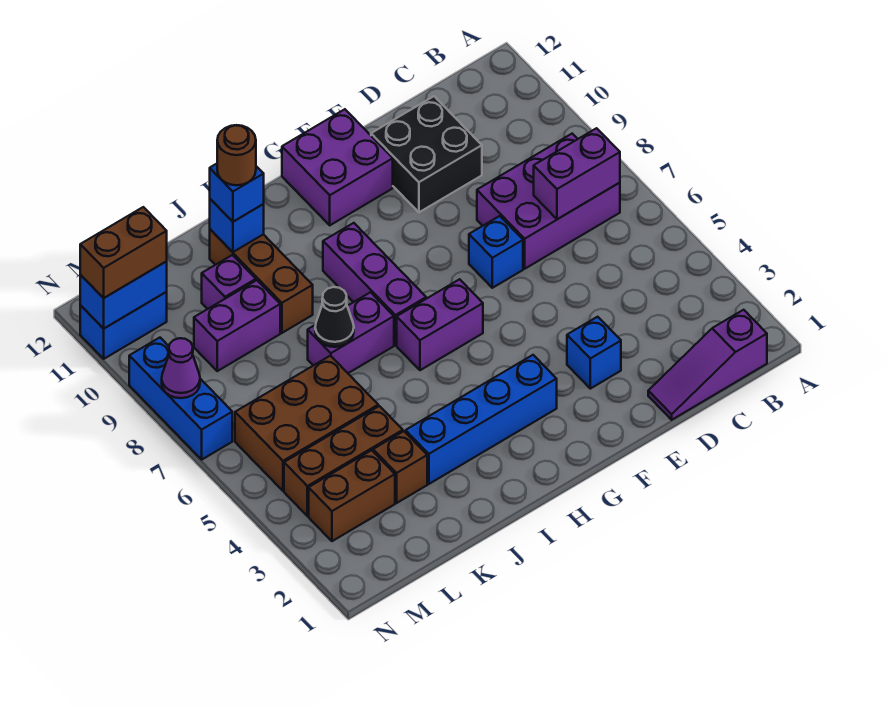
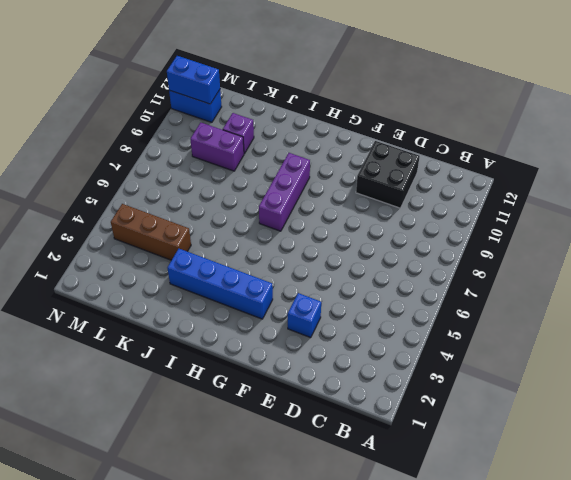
none -> purple slope B1:D1 level 1 top B
none -> purple brick B7:D8 level 1
none -> blue brick E7 level 1

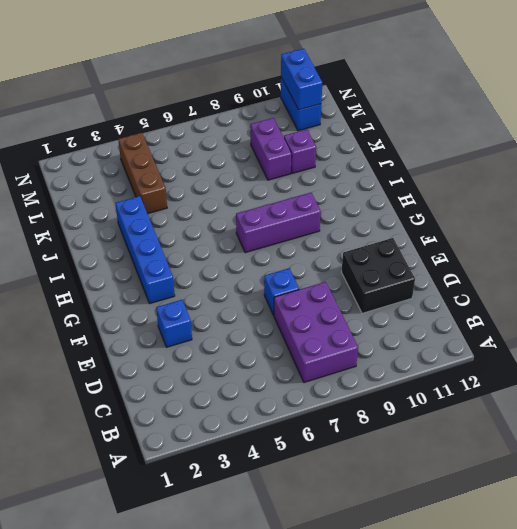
none -> purple slope B1:D1 level 1 top B
none -> purple brick F11:G12 level 1
none -> purple brick G6:H6 level 1

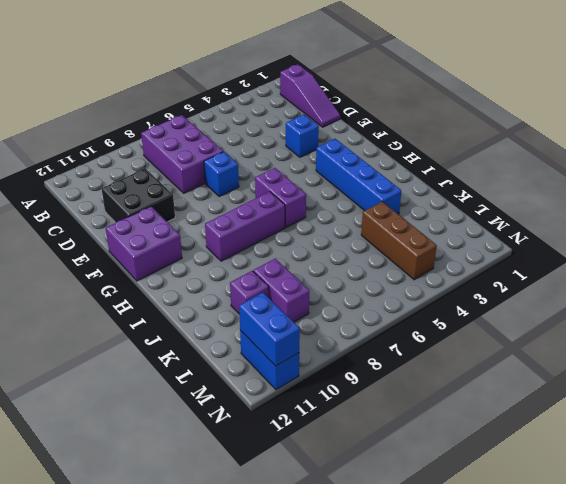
none -> purple brick I7:J7 level 1
none -> brown brick J9:J11 level 1
none -> brown brick K3 level 1

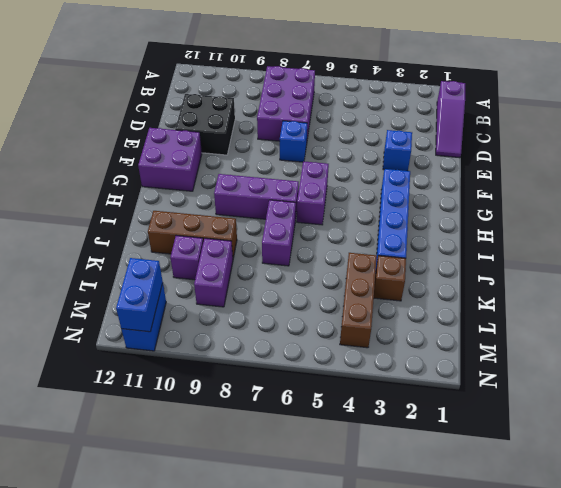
none -> brown brick K5:M6 level 1
none -> brown brick L3:M3 level 1
none -> blue brick N7:N9 level 1

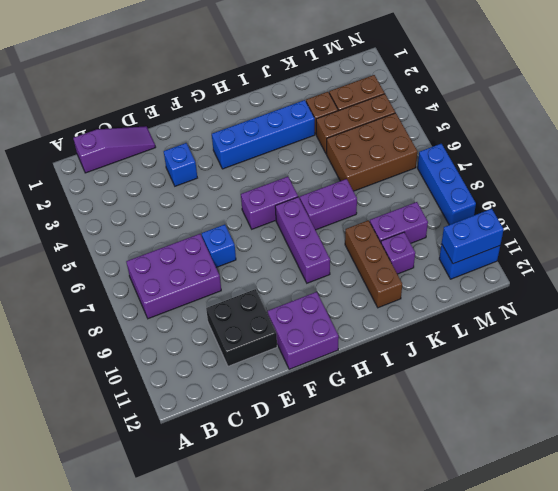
none -> purple brick B7:C7 level 2
none -> black cone J7 level 2
none -> blue brick J11 level 2

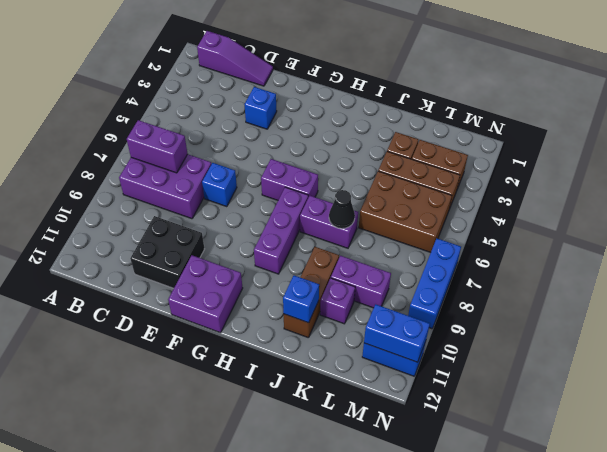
none -> blue brick G3:J3 level 1
none -> purple cone N8 level 2
none -> blue brick J11 level 3

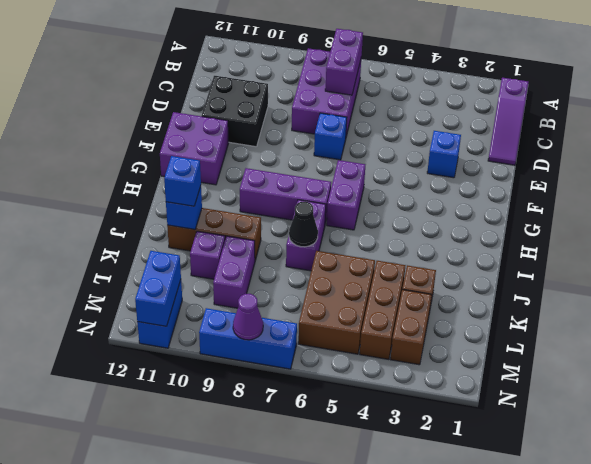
none -> blue brick G3:J3 level 1
none -> brown brick M11:N11 level 3
none -> brown round brick J11 level 4

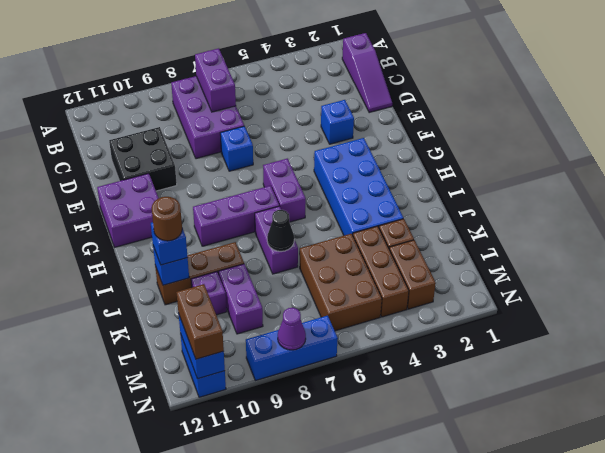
blue brick G3:J4 level 1 -> blue brick G3:J3 level 1

